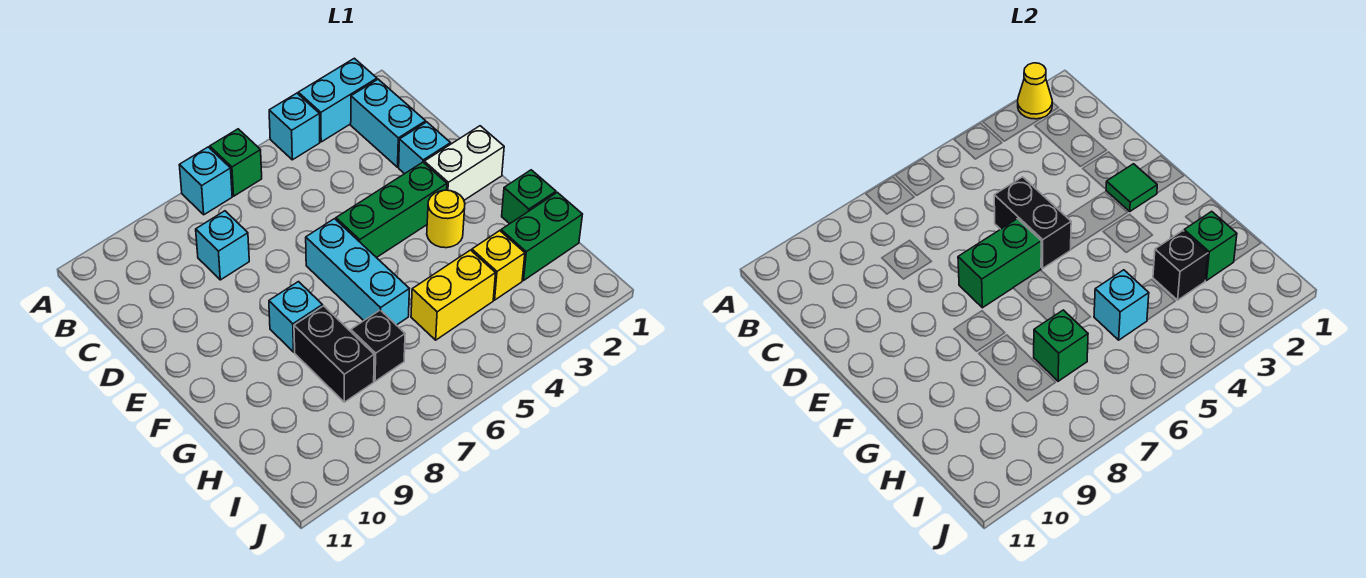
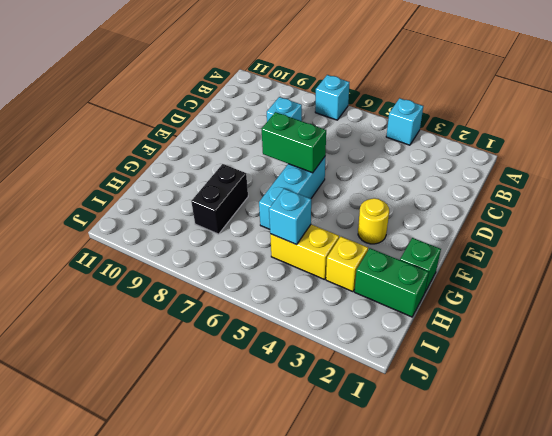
none -> cyan brick A2:A3 level 1
none -> green brick A6 level 1
none -> cyan brick B2:C2 level 1

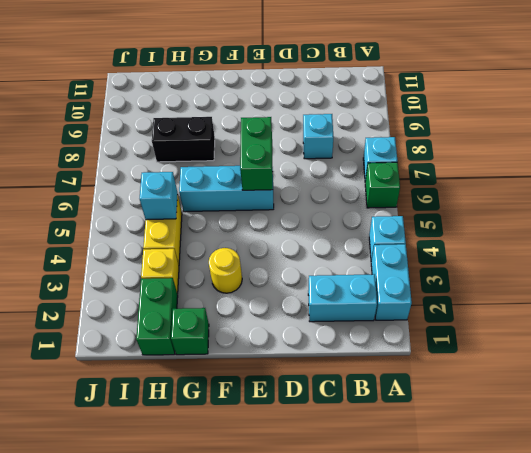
none -> cyan brick D2 level 1
none -> white brick E1:E2 level 1
none -> green brick E3:E5 level 1

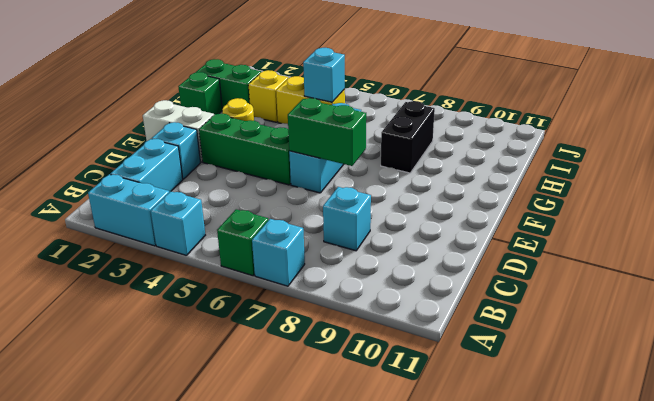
none -> cyan brick F8 level 1
none -> black brick H7 level 1
none -> yellow cone A2 level 2

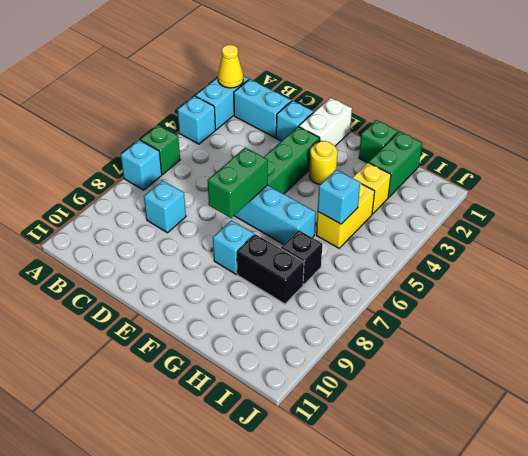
none -> black brick D5:E5 level 2
none -> green tile E2 level 2
none -> green brick H2 level 2

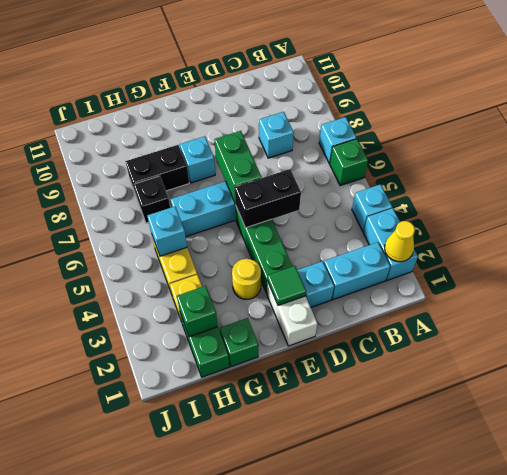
none -> black brick H3 level 2
none -> green brick H7 level 2

